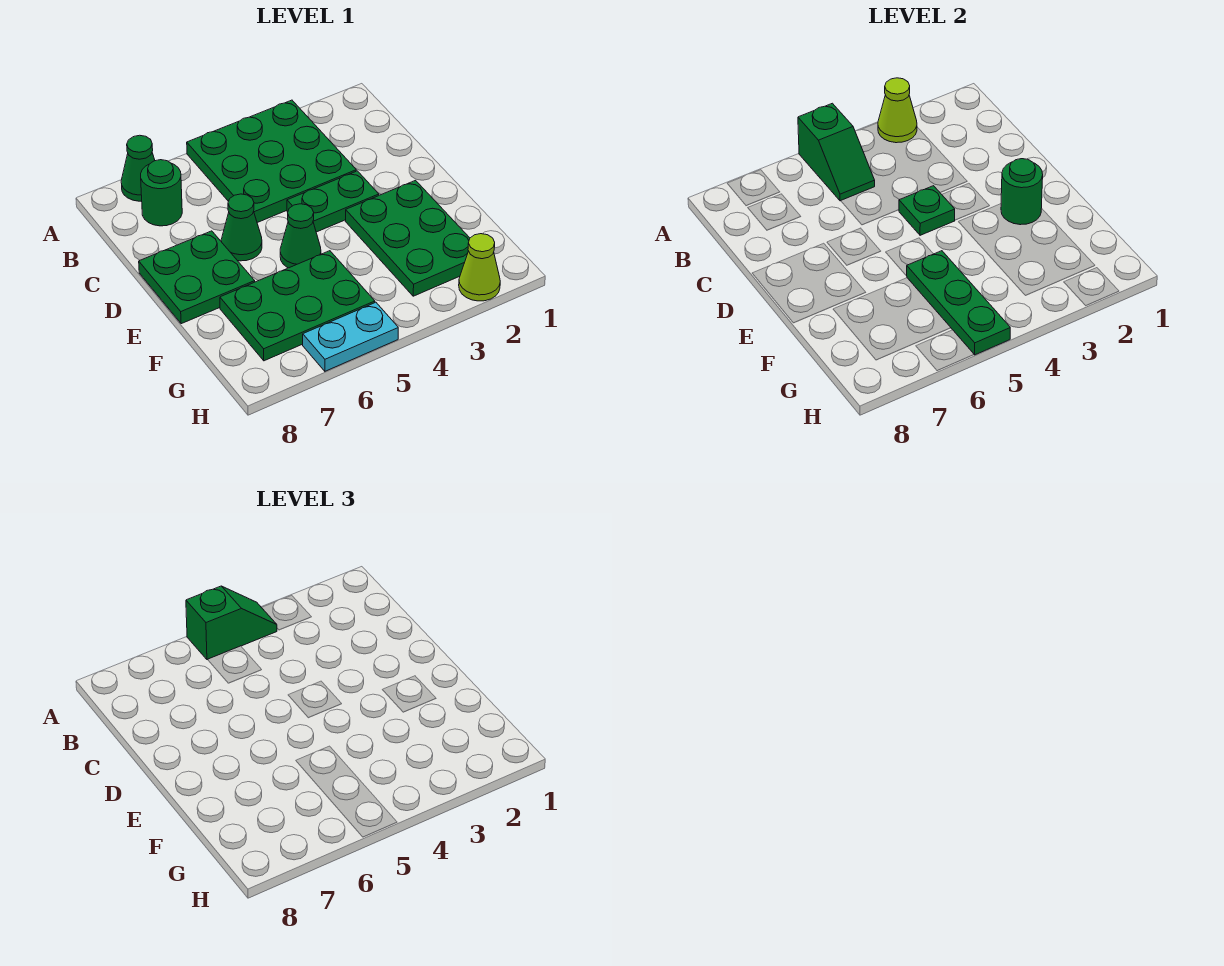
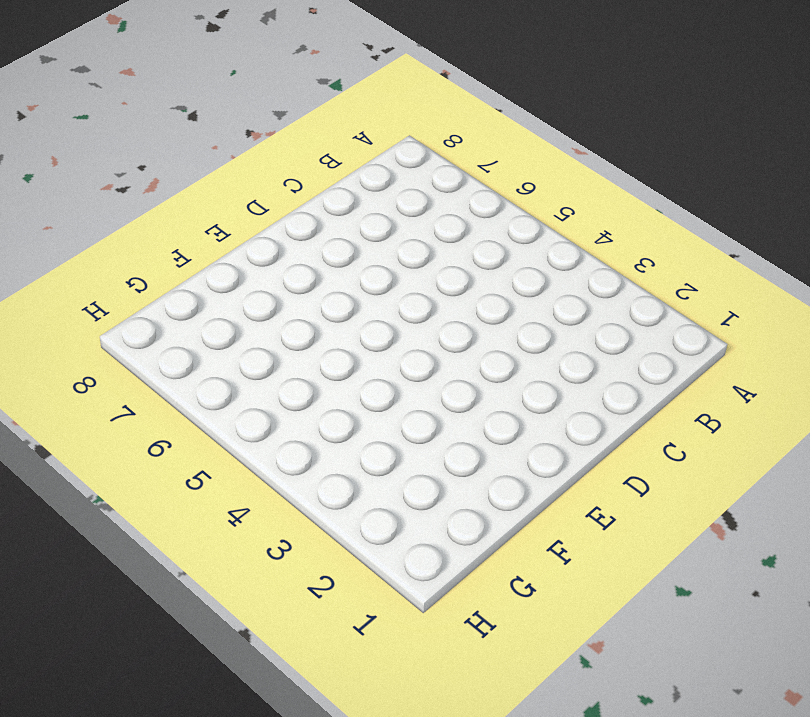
none -> green plate A3:C5 level 1
none -> green cone A7 level 1
none -> green round brick B7 level 1

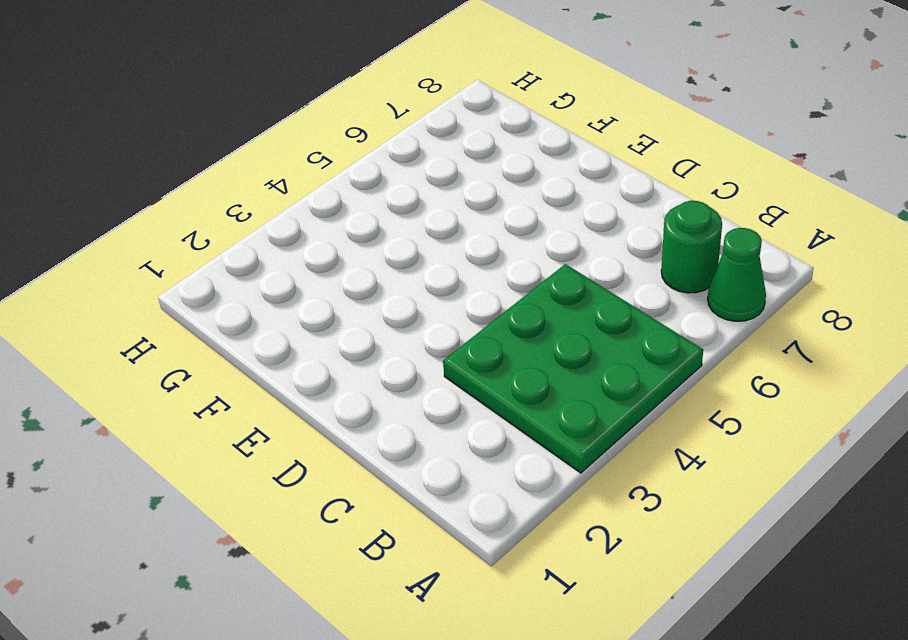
none -> green plate D3:D4 level 1
none -> green cone D6 level 1
none -> green plate D7:E8 level 1

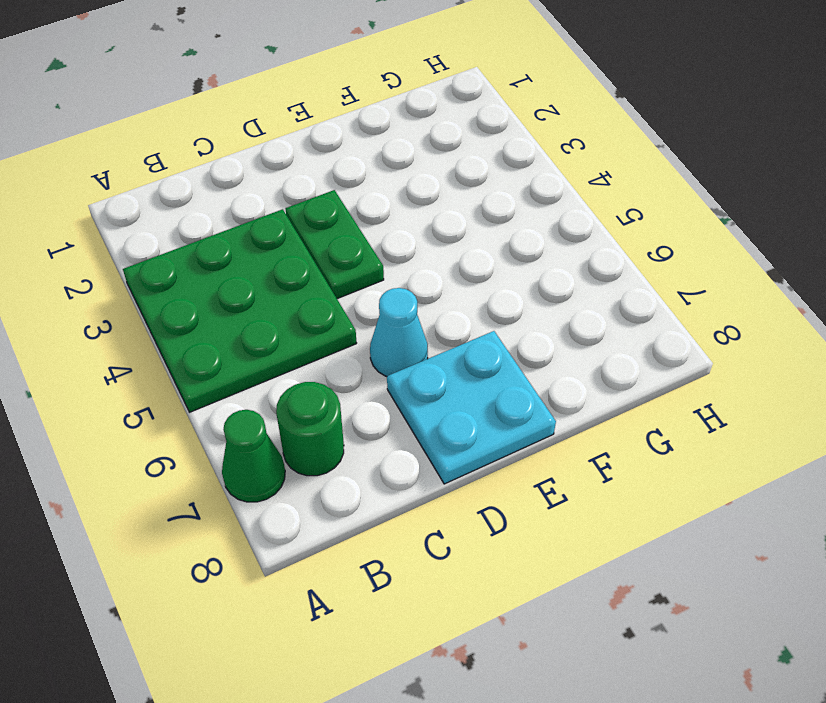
cyan cone D6 level 1 -> green cone D6 level 1
cyan plate D7:E8 level 1 -> green plate D7:E8 level 1
none -> green plate E2:G3 level 1
none -> green cone E5 level 1
none -> green plate F5:G7 level 1

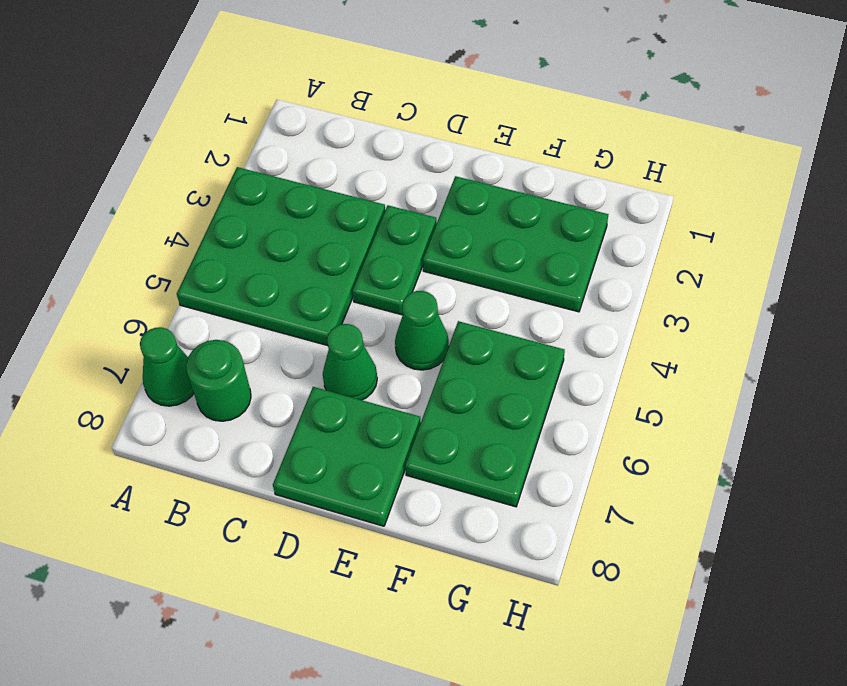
none -> lime cone H2 level 1
none -> cyan plate H5:H6 level 1
none -> lime cone A3 level 2

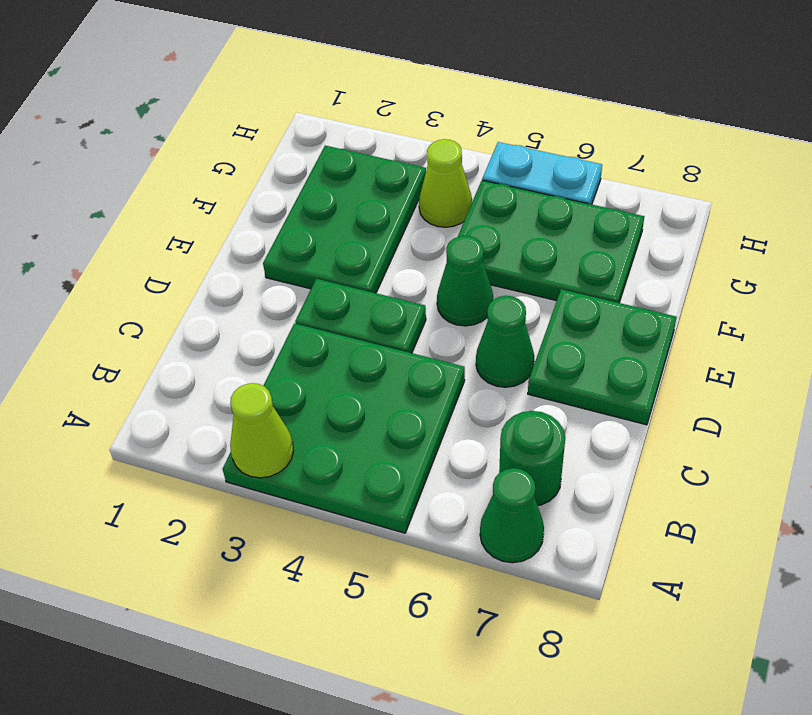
lime cone G4 level 1 -> lime cone H2 level 1
none -> green slope A5:B5 level 2 top A
none -> green plate D4 level 2
none -> green round brick E2 level 2

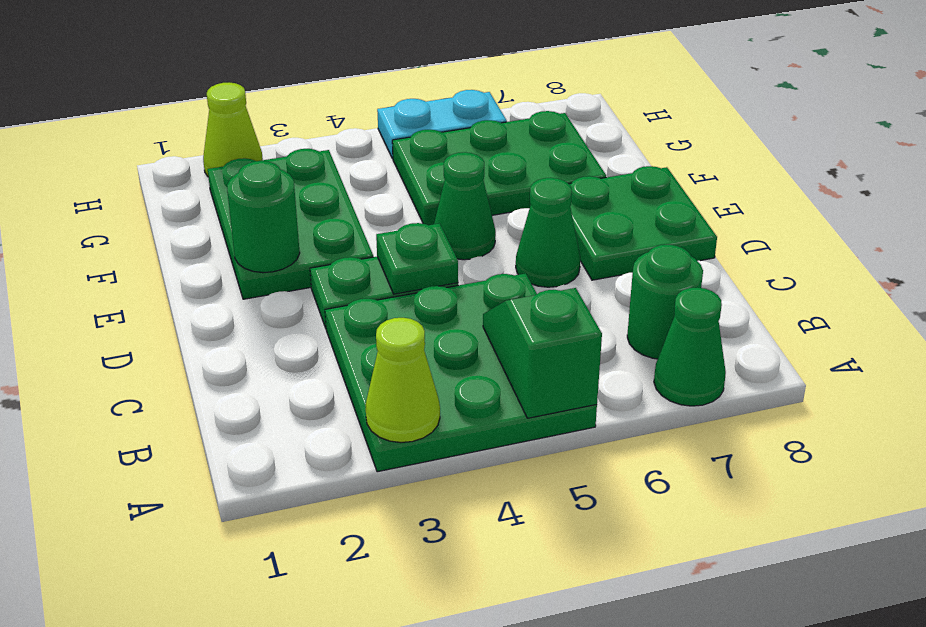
none -> green plate F5:H5 level 2
none -> green slope A4:A5 level 3 top 5

